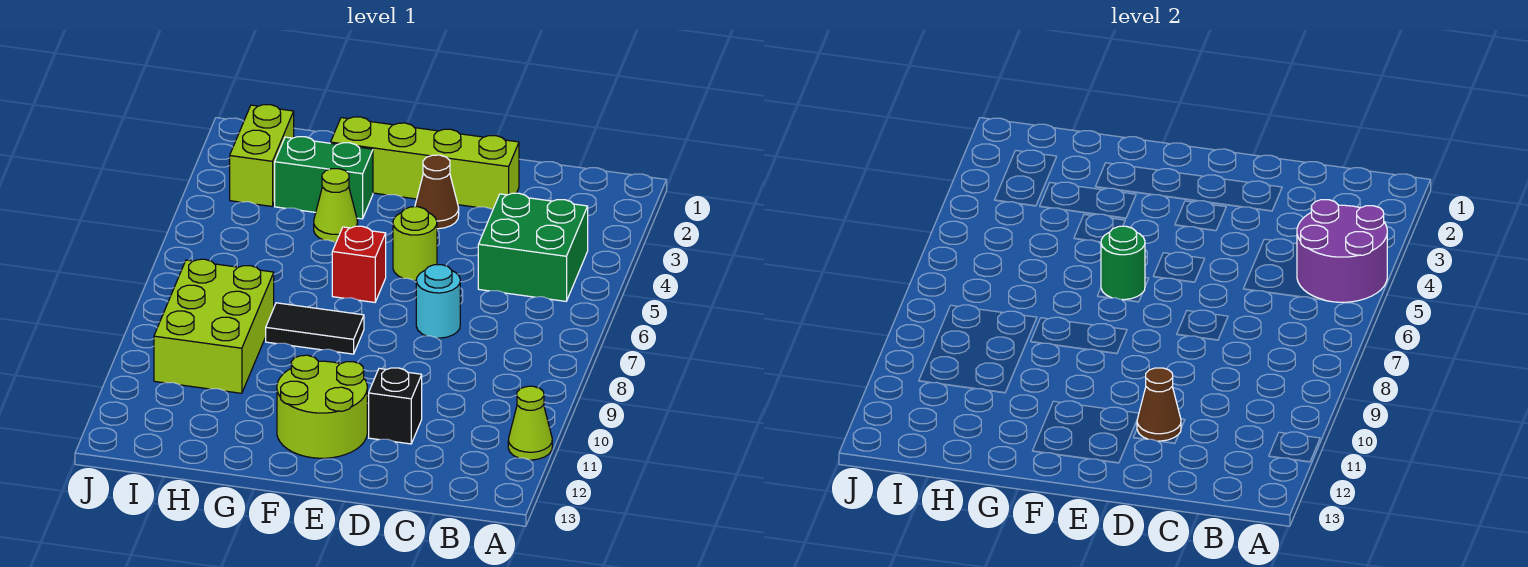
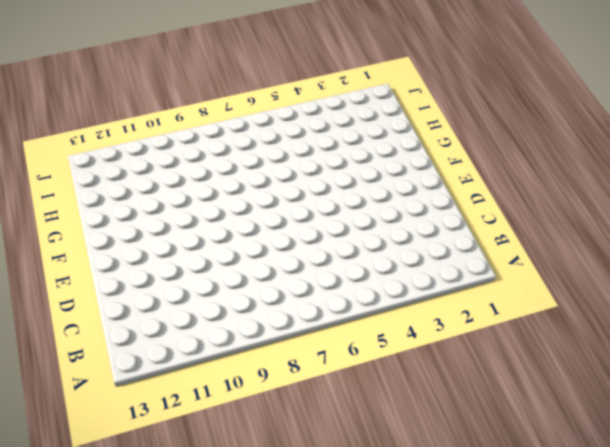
none -> lime cone A11 level 1
none -> green brick B4:C5 level 1
none -> lime brick D2:G2 level 1

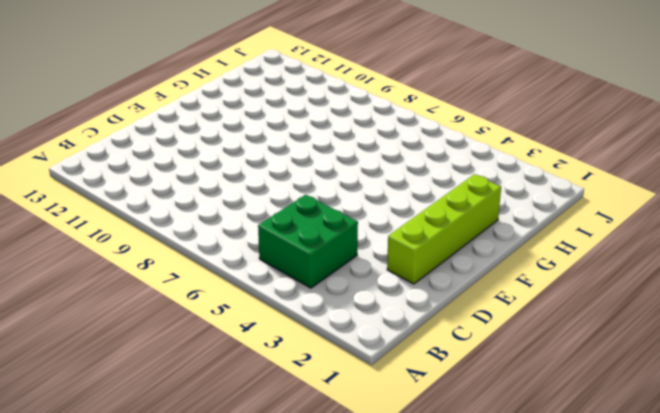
none -> lime cone A11 level 1
none -> cyan round brick D7 level 1
none -> black brick D11 level 1

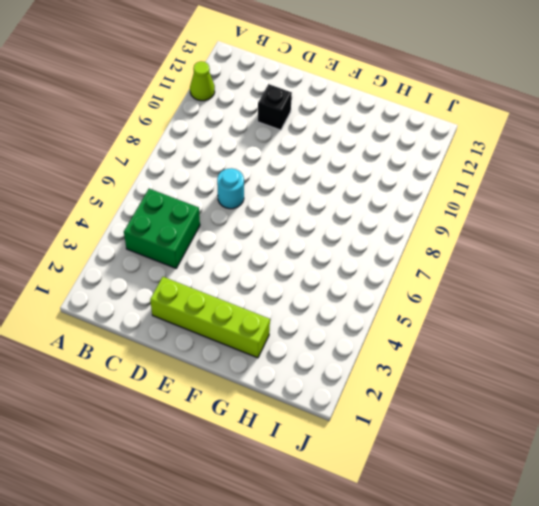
none -> brown cone E3 level 1
none -> lime round brick E5 level 1
none -> lime round brick E11:F12 level 1

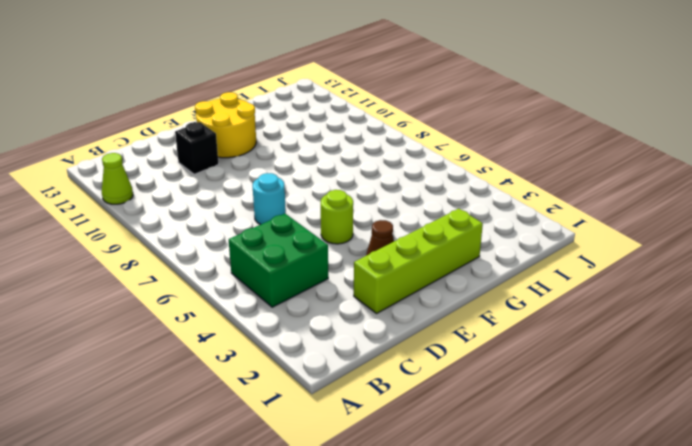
yellow round brick E11:F12 level 1 -> lime round brick E11:F12 level 1
none -> red brick F6 level 1
none -> black tile F8:G8 level 1
none -> green brick G3:H3 level 1

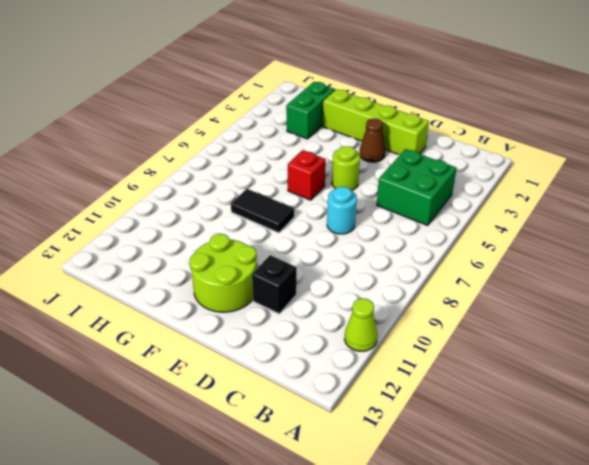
green brick H2:H3 level 1 -> green brick G3:H3 level 1
none -> lime cone G4 level 1
none -> lime brick H8:I10 level 1
none -> lime brick I2:I3 level 1

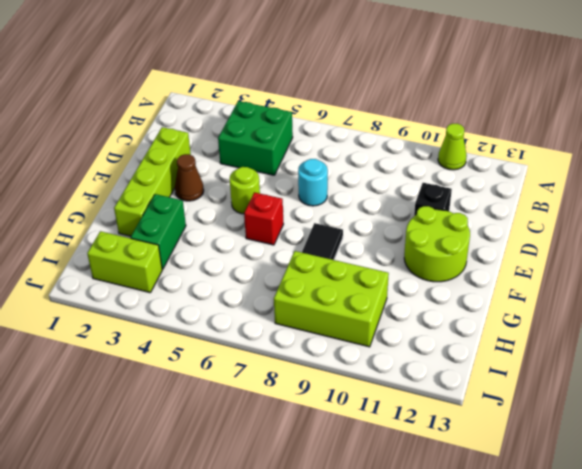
none -> lime cone G4 level 1
none -> purple round brick A4:B5 level 2
none -> brown cone D11 level 2

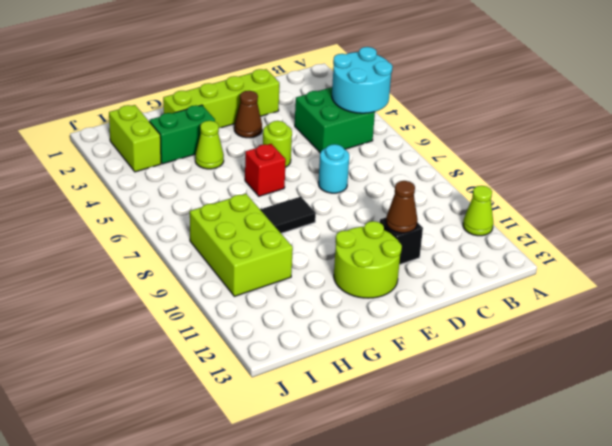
cyan round brick A4:B5 level 2 -> purple round brick A4:B5 level 2
none -> green round brick F6 level 2

